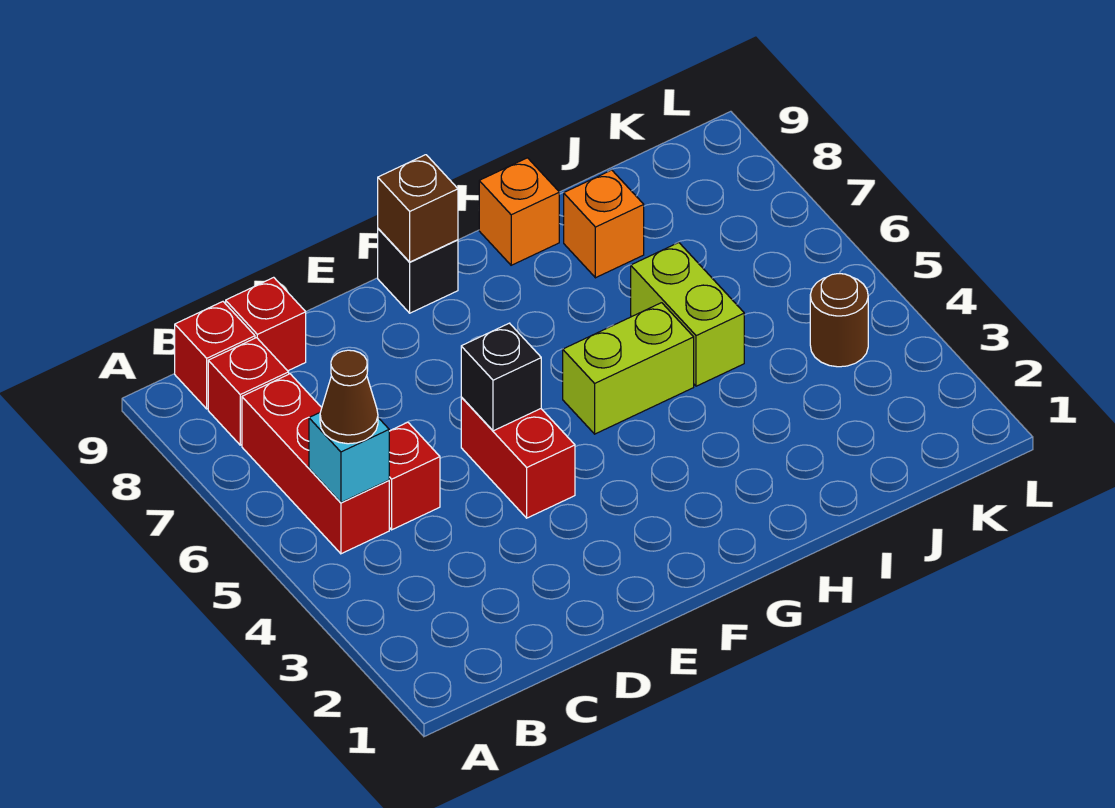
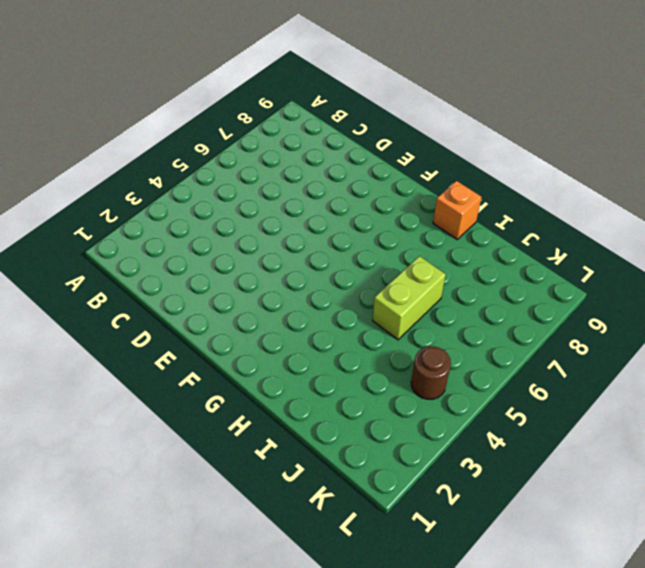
none -> red brick B5:B7 level 1
none -> red brick B8 level 1
none -> red brick B9 level 1

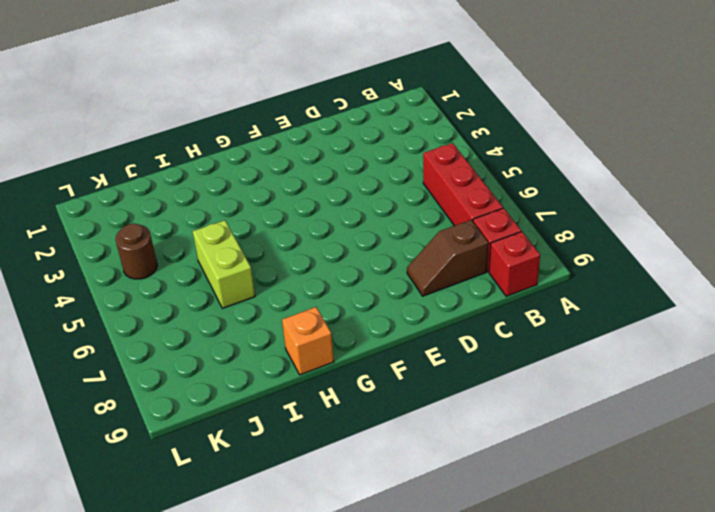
brown slope C8:D8 level 1 top C -> none
none -> red brick C5 level 1
none -> red brick C9 level 1
none -> red brick E4:E5 level 1

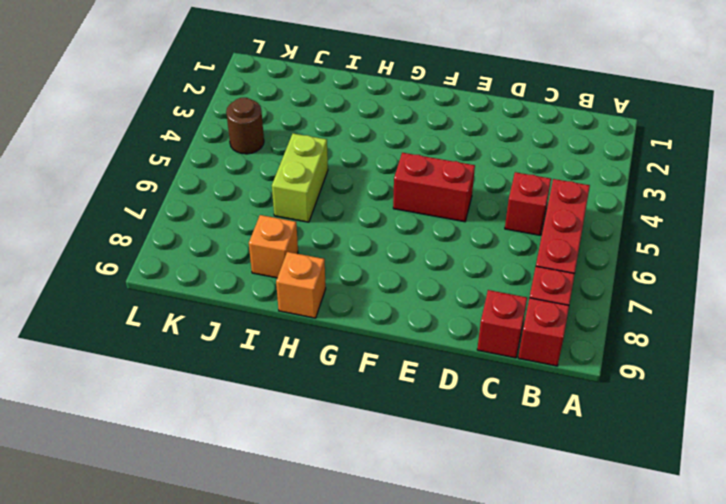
red brick E5:F5 level 1 -> red brick E4:E5 level 1
none -> black brick F9 level 1
none -> lime brick G5:H5 level 1
none -> cyan brick B5 level 2

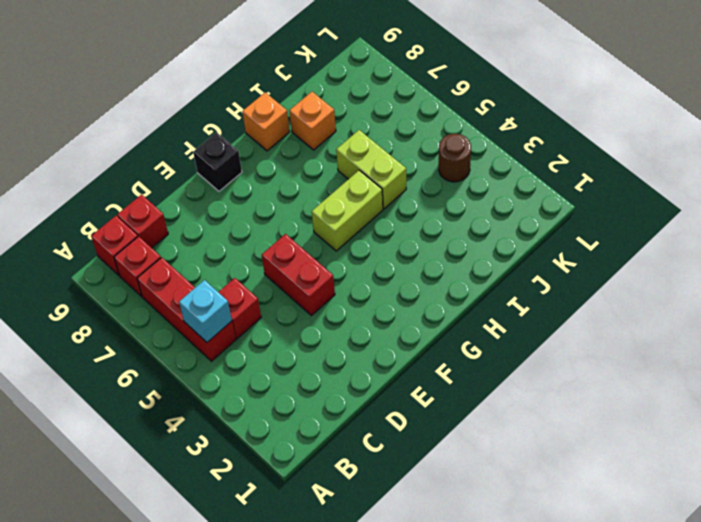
none -> black brick E5 level 2
none -> brown brick F9 level 2
none -> brown cone B5 level 3

